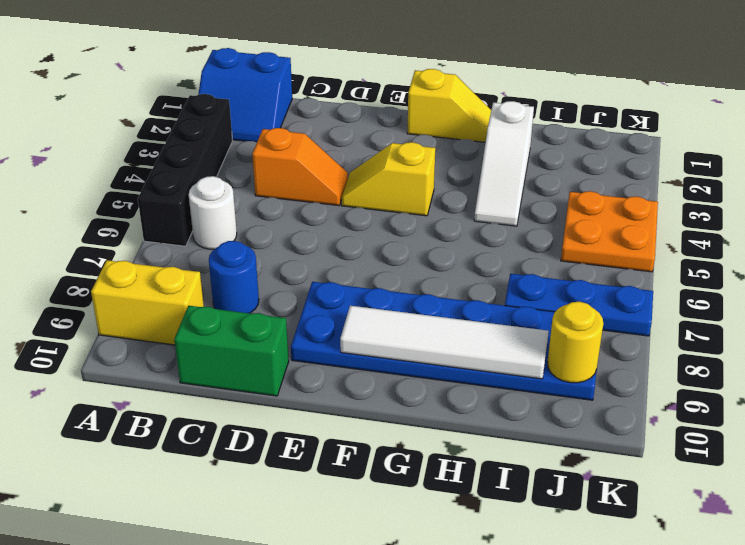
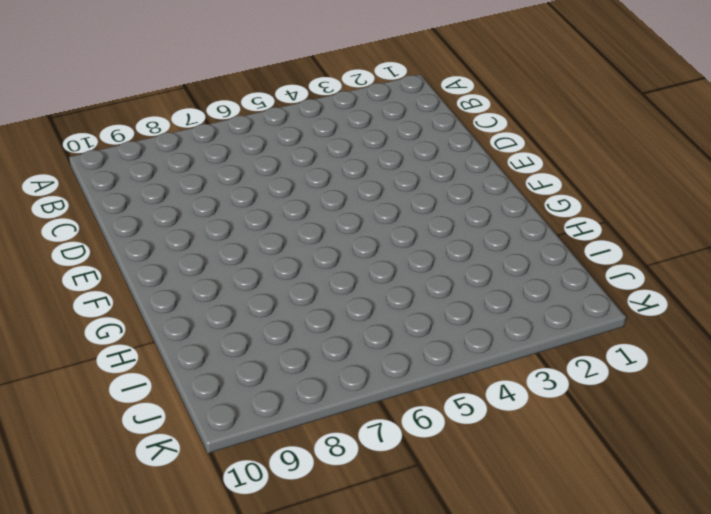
none -> blue slope A1:B2 level 1 top 1
none -> black brick A3:A6 level 1
none -> yellow brick A9:B9 level 1

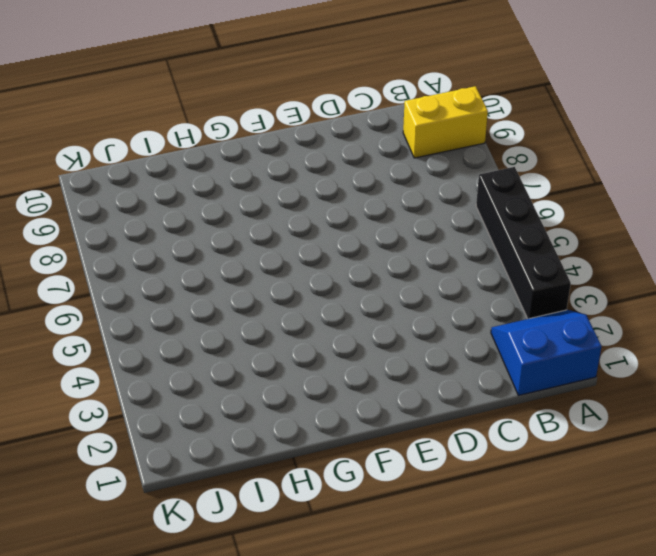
none -> white round brick B6 level 1
none -> orange slope C4:D4 level 1 top C
none -> blue round brick C8 level 1

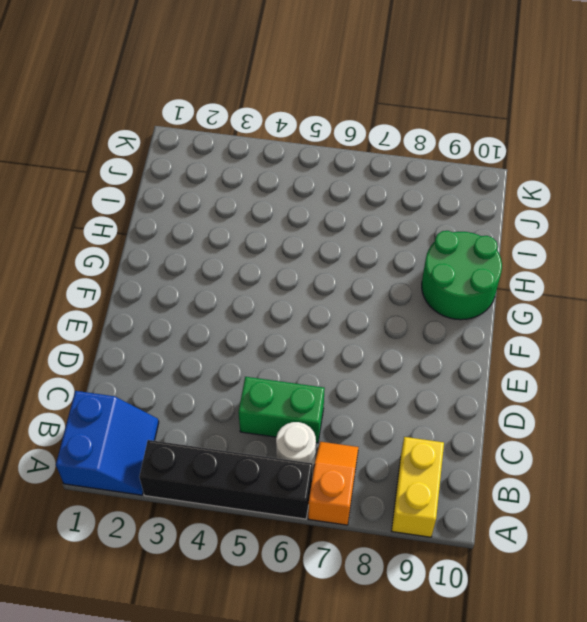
orange slope A7:B7 level 1 top A -> orange slope C4:D4 level 1 top C
green brick C5:C6 level 1 -> green brick C10:D10 level 1
green round brick G9:H10 level 1 -> blue plate E8:J9 level 1
none -> blue round brick C8 level 1
none -> yellow slope E4:F4 level 1 top F
none -> yellow slope F1:G1 level 1 top F

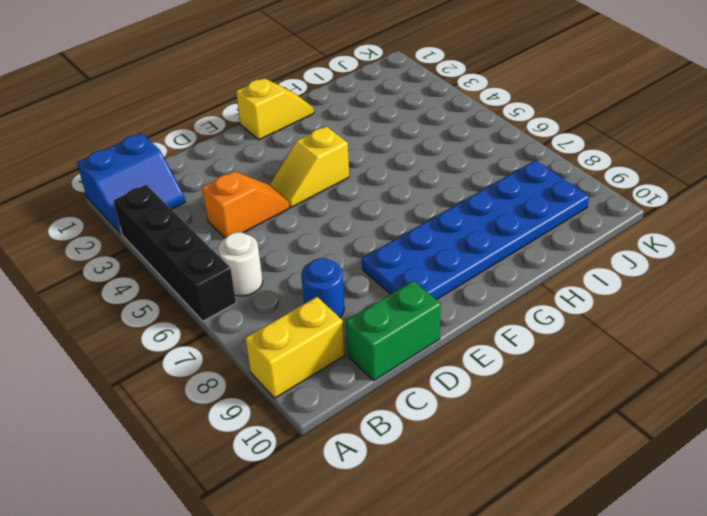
none -> white slope H2:H4 level 1 top 2
none -> blue plate I7:K7 level 1
none -> orange plate J4:K5 level 1

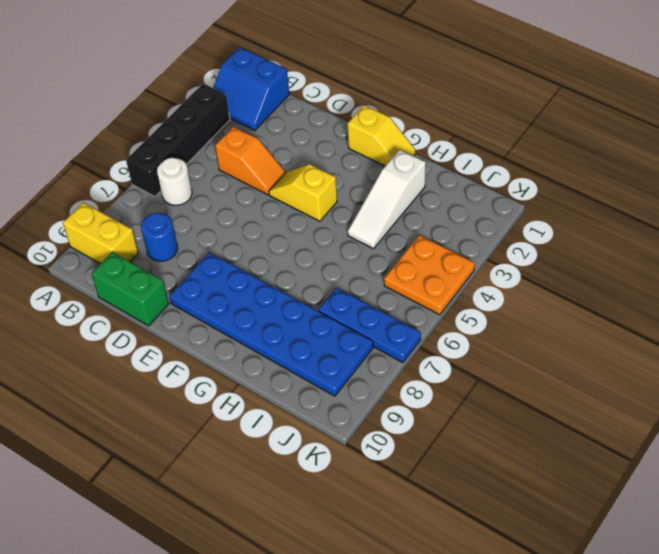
none -> white tile F9:I9 level 2
none -> yellow round brick J9 level 2

